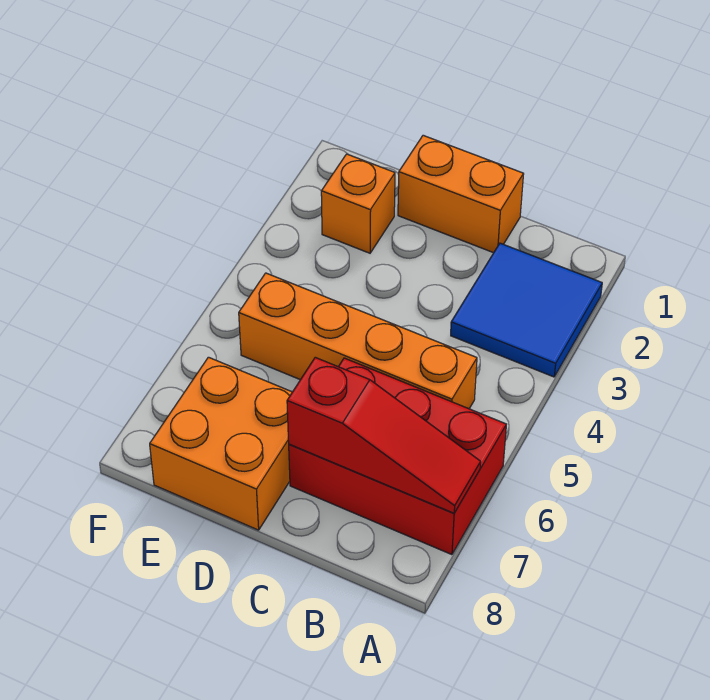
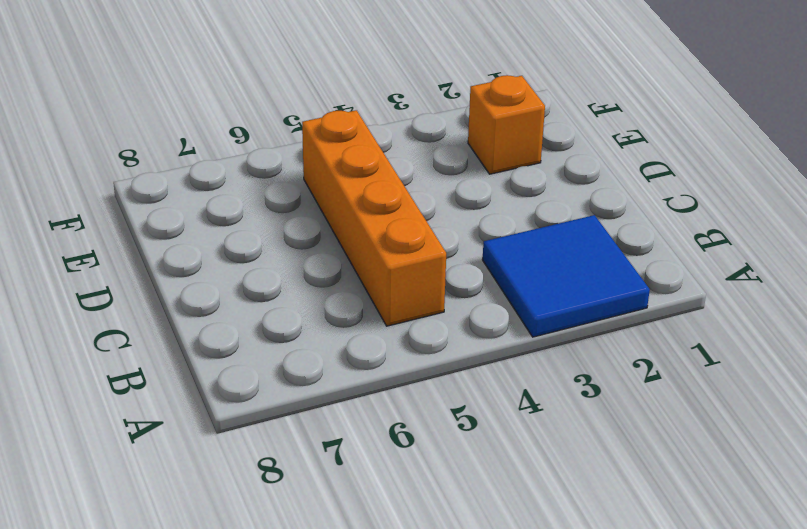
none -> red brick A6:C7 level 1
none -> orange brick C1:D1 level 1

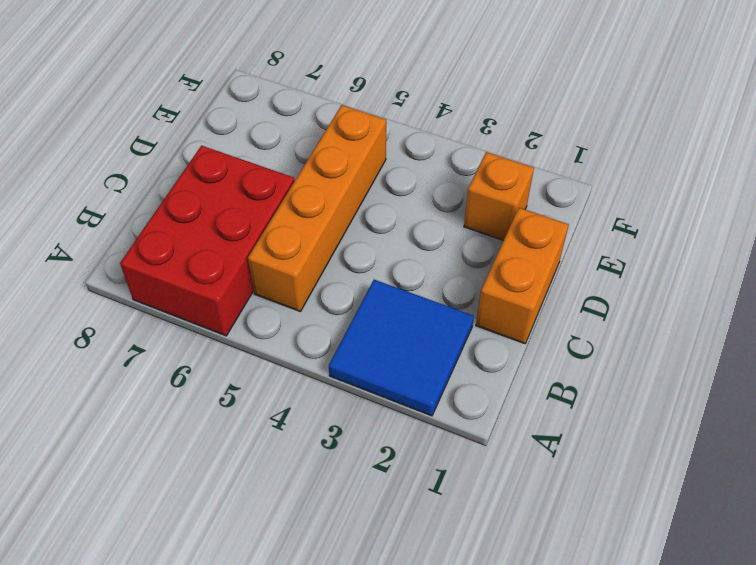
none -> orange brick D7:E8 level 1
none -> red slope A7:C7 level 2 top C

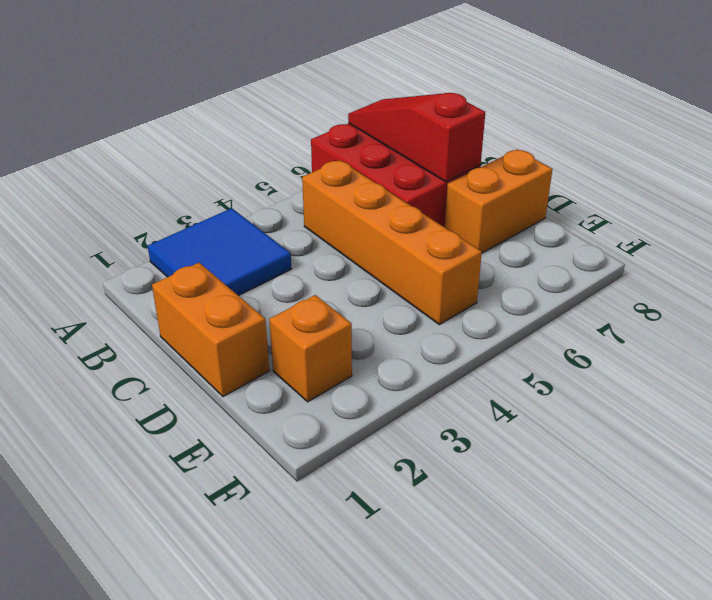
orange brick D7:D8 level 1 -> orange brick D7:E8 level 1

